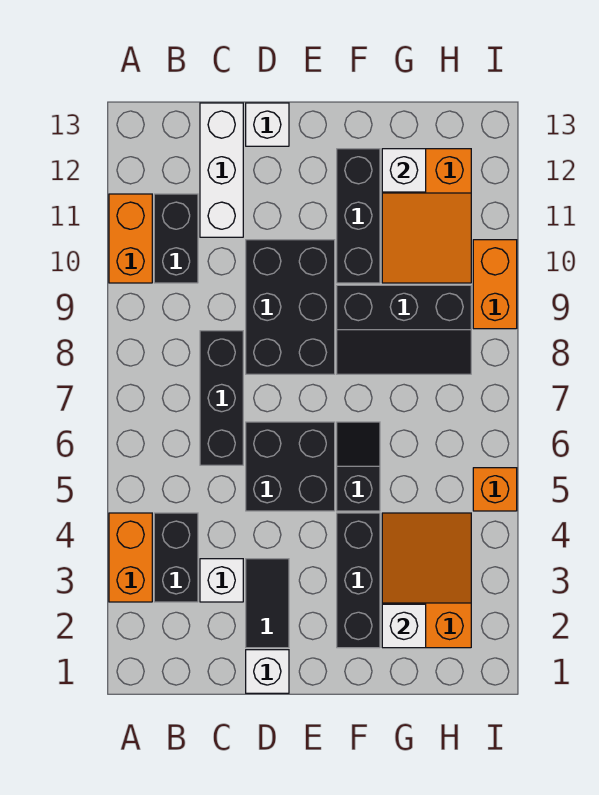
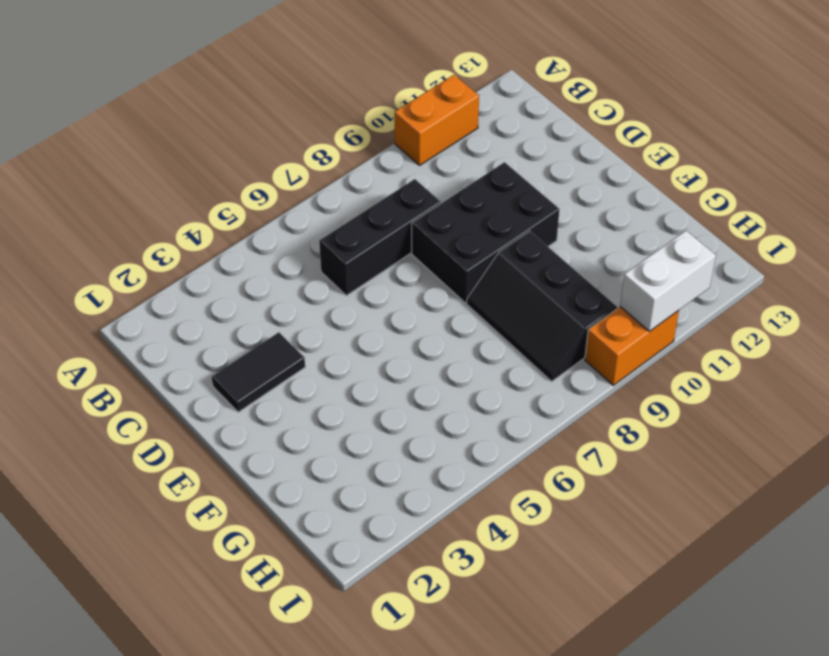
white brick I10:I11 level 2 -> none
none -> orange brick A3:A4 level 1
none -> black brick B3:B4 level 1
none -> black brick B10:B11 level 1

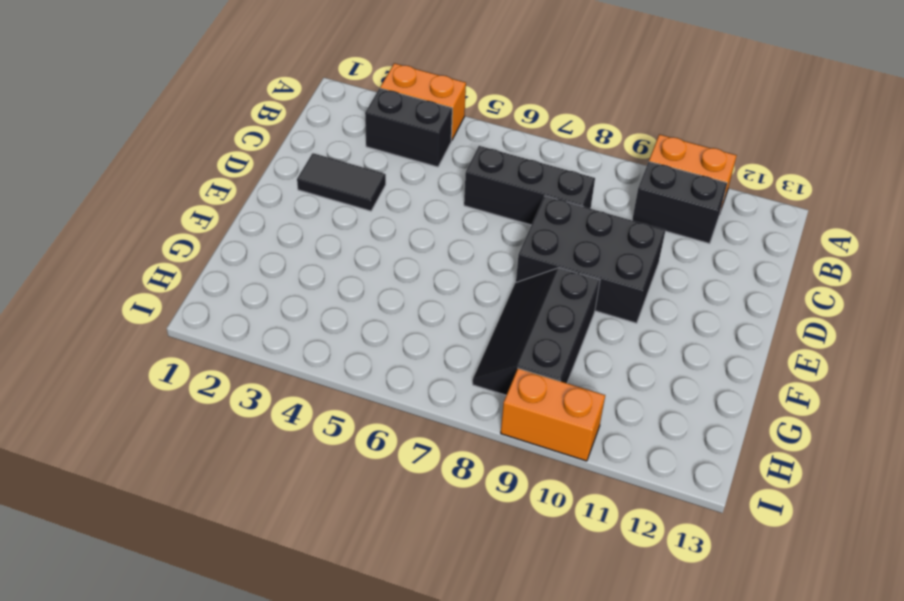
none -> white brick C3 level 1
none -> white brick C11:C13 level 1
none -> white brick D1 level 1

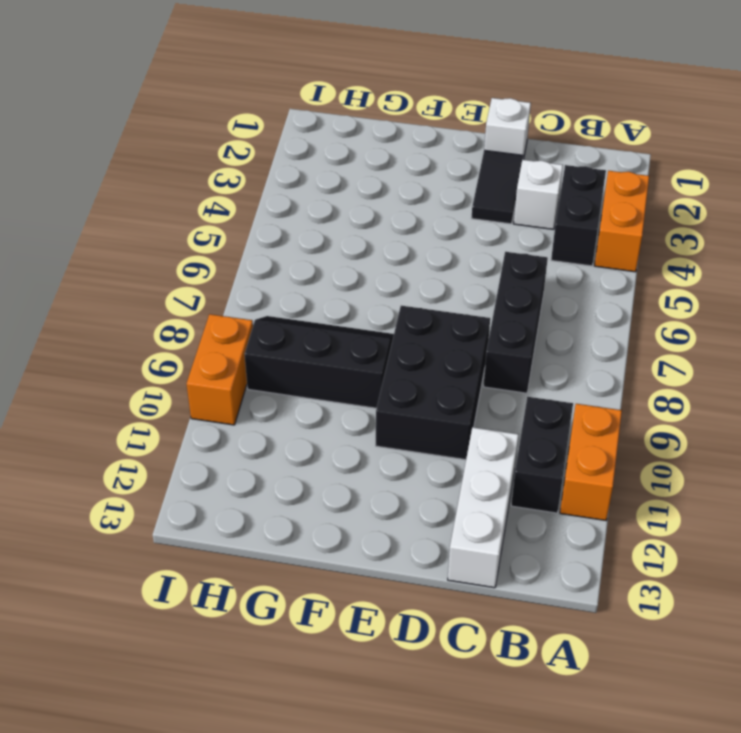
none -> black brick D5:E6 level 1
none -> white brick D13 level 1
none -> black brick F2:F4 level 1

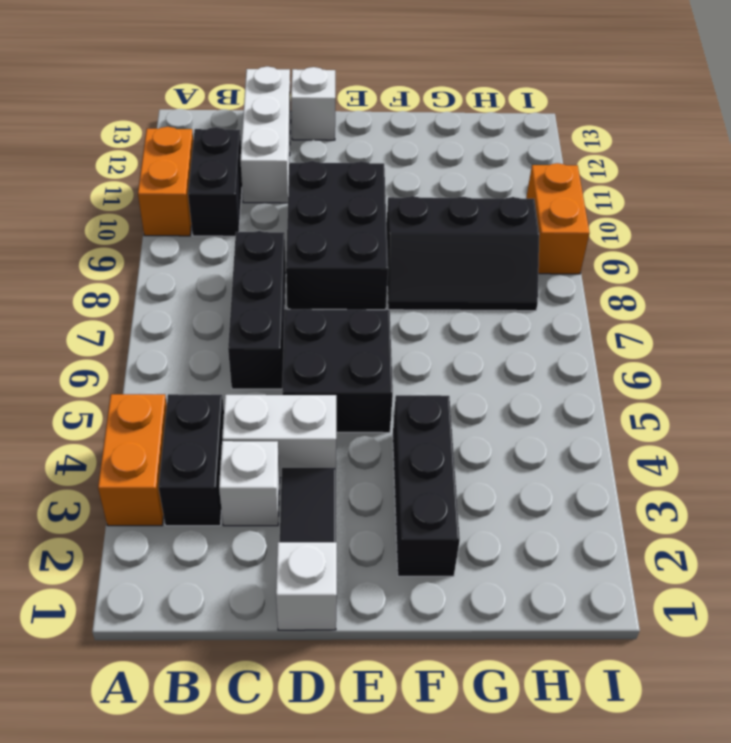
white brick C4:D4 level 1 -> none
none -> black slope F5:F6 level 1 top 5
none -> black brick F10:F12 level 1
none -> orange slope G2:H4 level 1 top 2

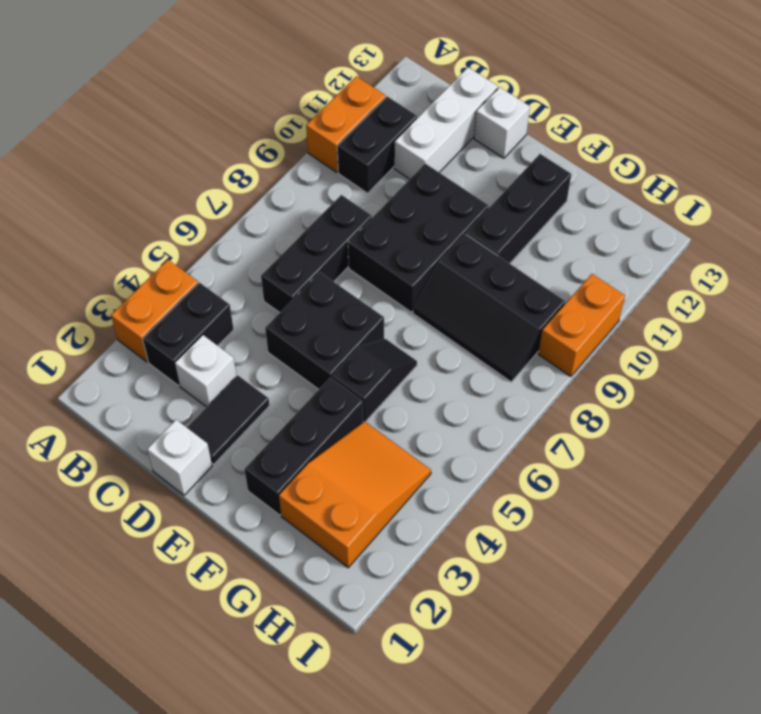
none -> orange slope G10:H12 level 1 top 12
none -> orange brick I5 level 1
none -> white brick G2 level 2

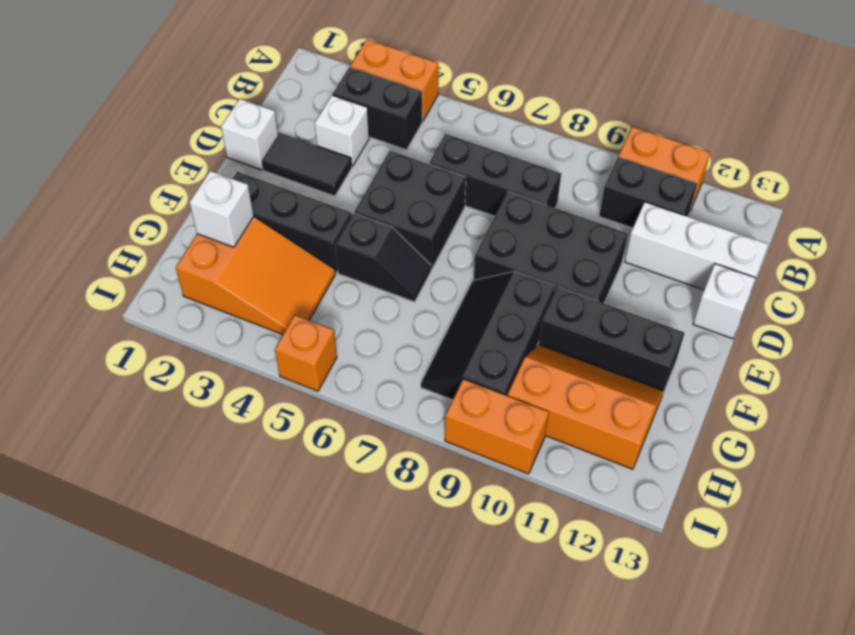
orange slope G10:H12 level 1 top H -> orange slope G10:H12 level 1 top 12
none -> white brick G12 level 2

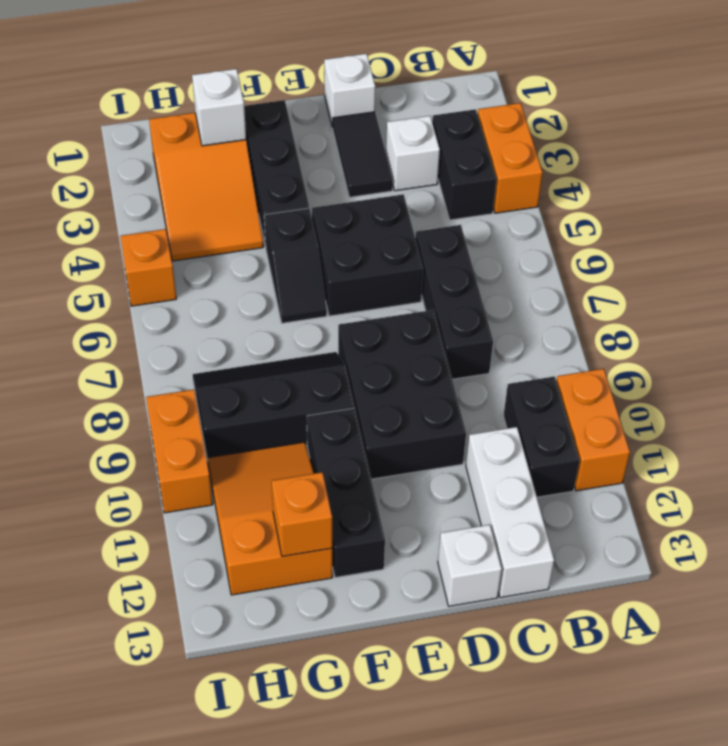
orange brick G12 level 2 -> white brick G12 level 2

